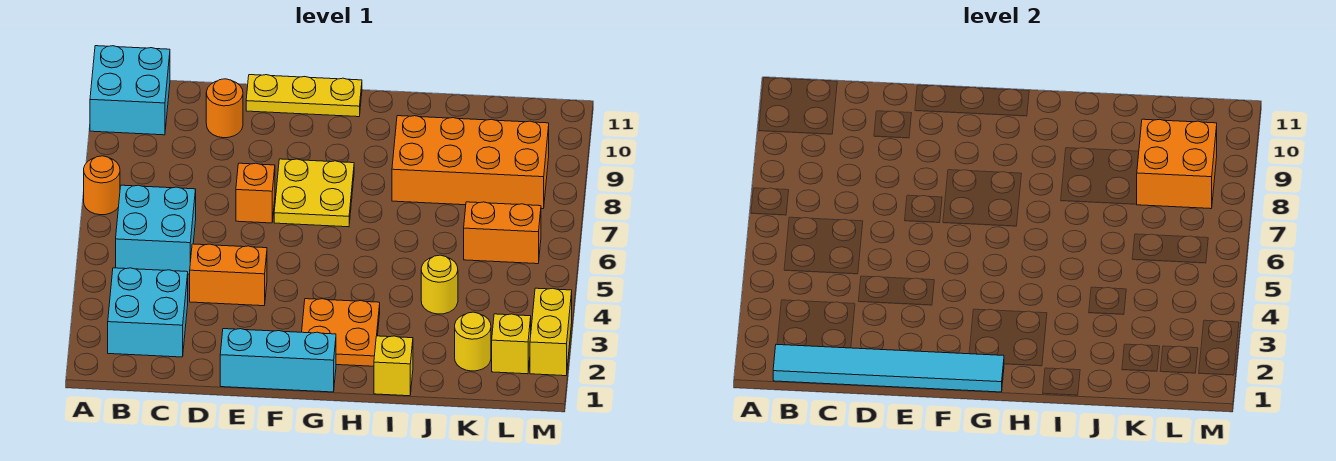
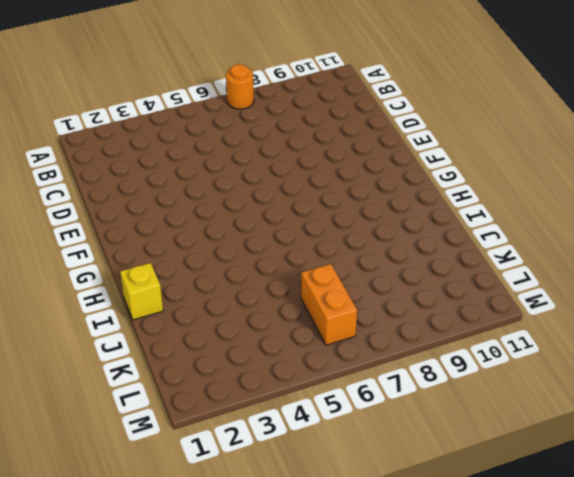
none -> cyan brick A10:B11 level 1
none -> cyan brick B2:C3 level 1
none -> cyan brick B5:C6 level 1

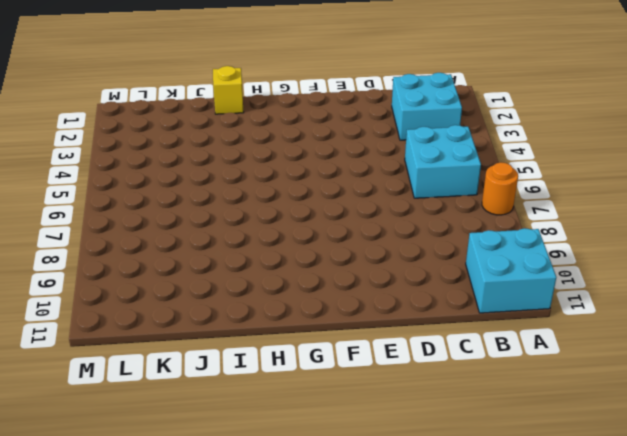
none -> orange brick D4:E4 level 1
none -> orange round brick D10 level 1
none -> cyan brick E1:G1 level 1

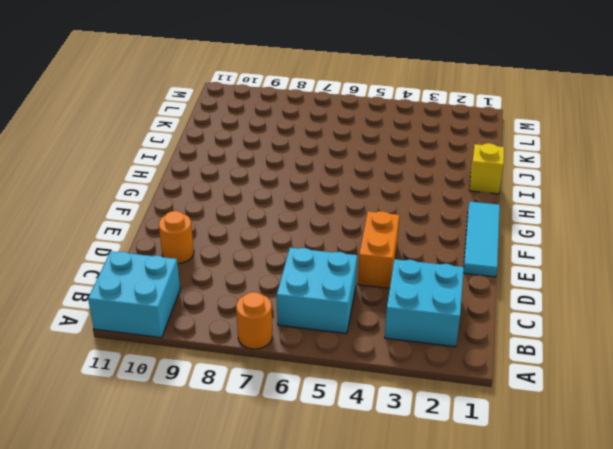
cyan tile E1:G1 level 1 -> cyan brick E1:G1 level 1
none -> orange brick E7 level 1
none -> yellow plate E11:G11 level 1
none -> yellow plate F7:G8 level 1

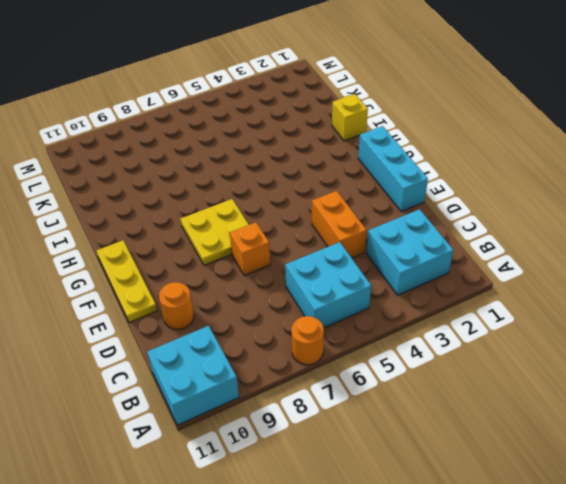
none -> orange plate G2:H3 level 1
none -> orange brick I8:L9 level 1
none -> yellow round brick J4 level 1

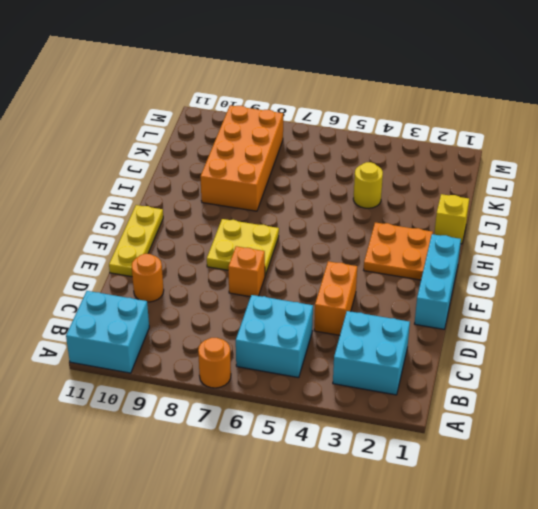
none -> yellow round brick K2 level 1
none -> orange brick K6:L6 level 1
none -> yellow brick L2 level 1

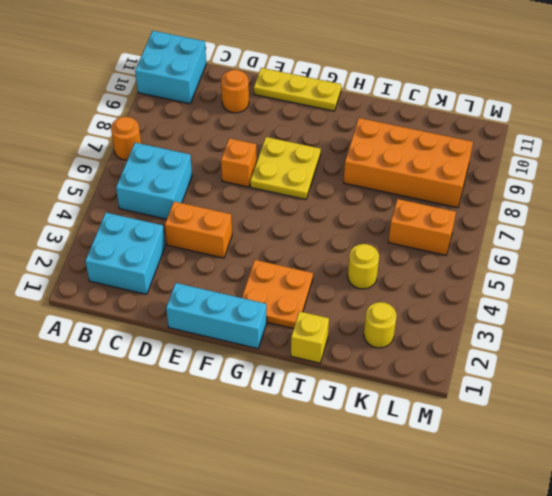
none -> yellow brick L2 level 1
none -> yellow brick M2:M3 level 1
none -> cyan tile B1:G1 level 2

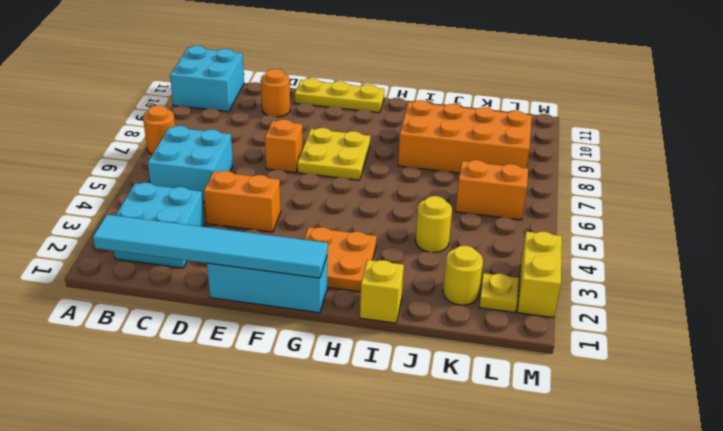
yellow plate L2 level 1 -> yellow brick L2 level 1
none -> orange brick K8:L9 level 2

